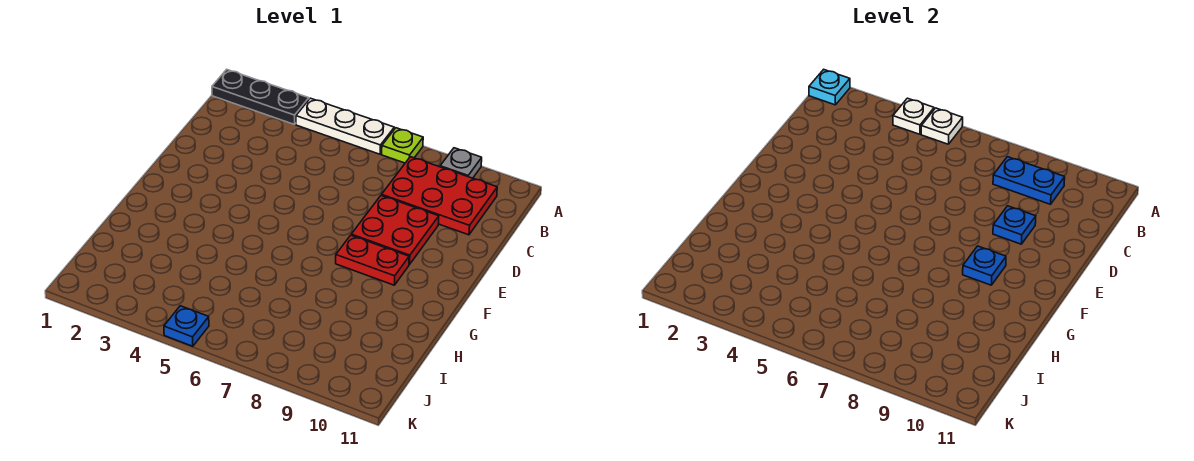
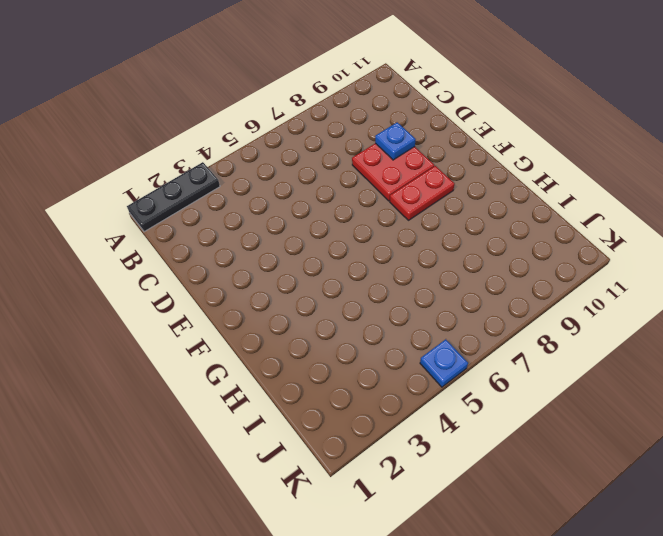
none -> white plate A4:A6 level 1
none -> lime plate A7 level 1
none -> grey plate A9 level 1

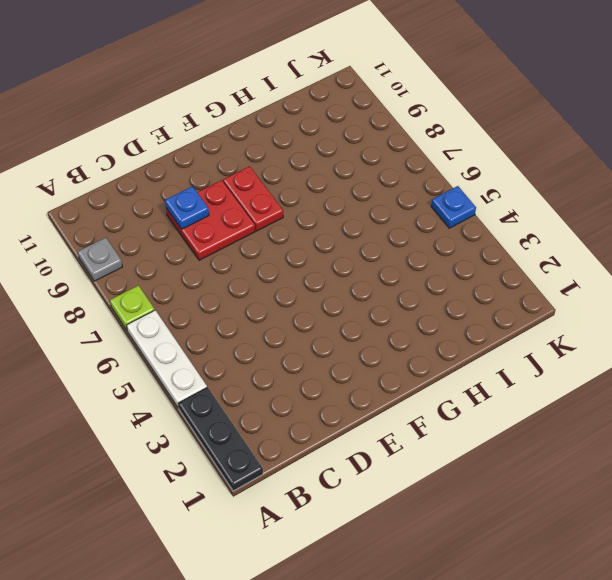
none -> red plate B8:C10 level 1
none -> cyan plate A1 level 2
none -> white plate A4 level 2

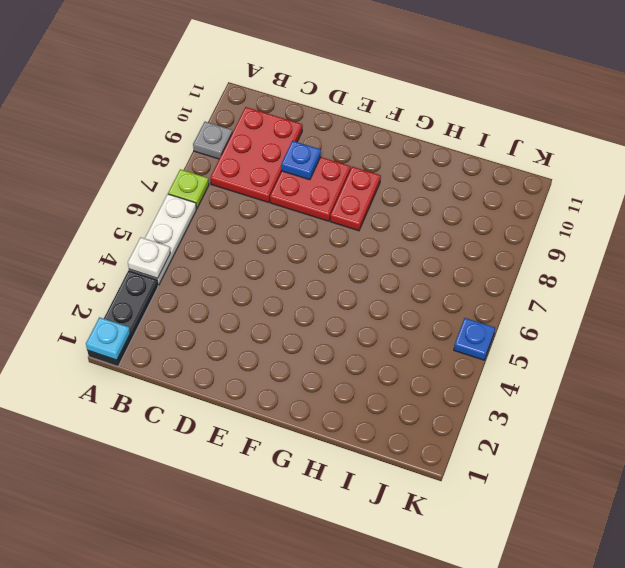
none -> white plate A5 level 2
none -> blue plate B8:B9 level 2
none -> blue plate F9 level 2

